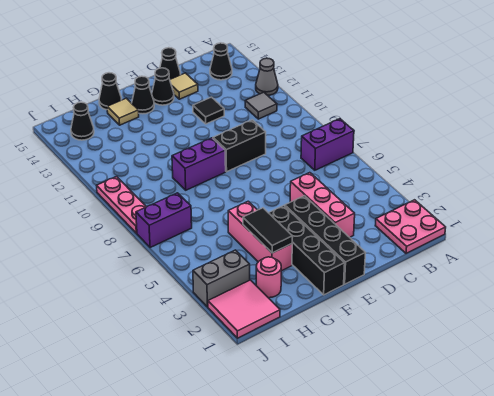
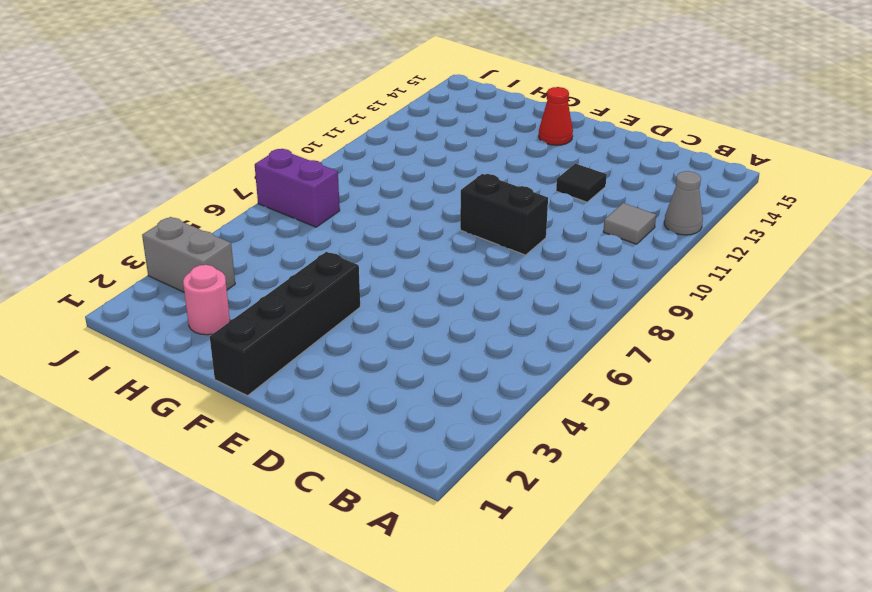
red cone F14 level 1 -> black cone F14 level 1
none -> pink plate A1:B2 level 1
none -> purple brick A7:B7 level 1
none -> black cone B14 level 1

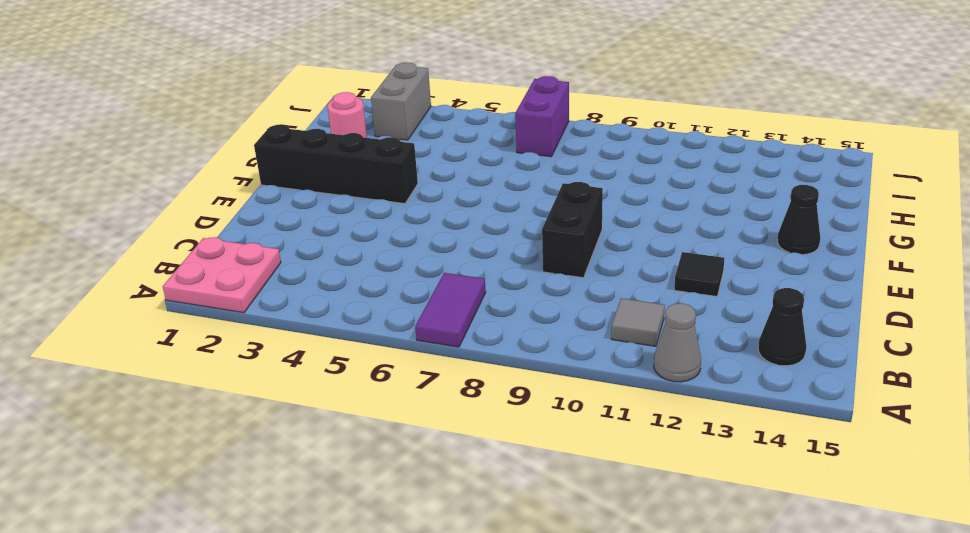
purple tile A7:B7 level 1 -> purple brick A7:B7 level 1
none -> pink brick D3:D5 level 1
none -> tan tile D14 level 1
none -> black cone D15 level 1

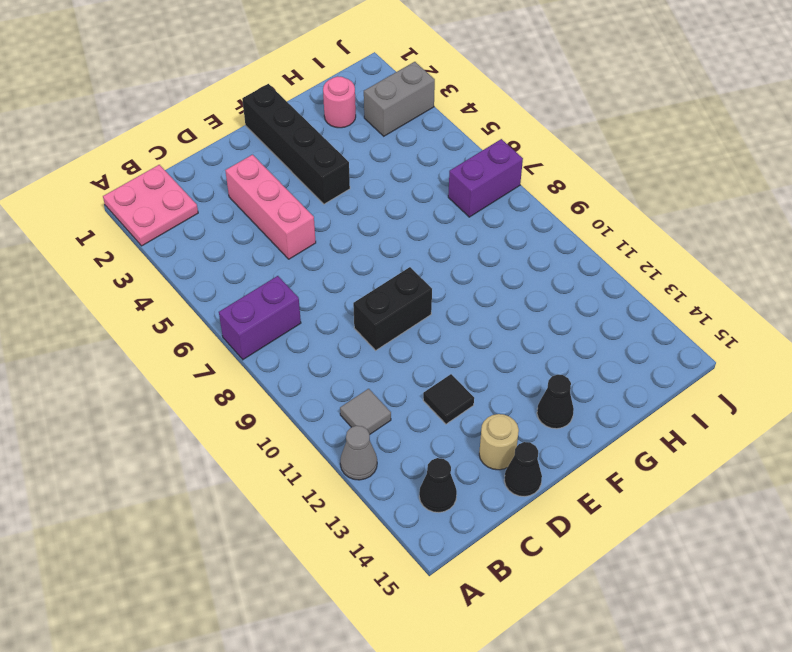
tan round brick D14 level 1 -> tan tile D14 level 1
none -> black brick E1:E4 level 1
none -> black cone E14 level 1
none -> purple brick F9:G9 level 1

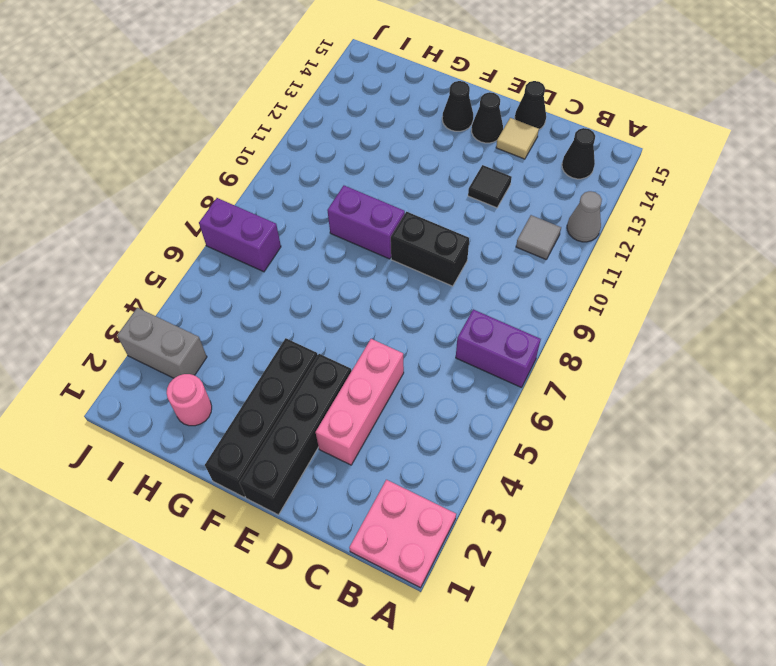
none -> pink brick G3:G5 level 1
none -> tan tile G14 level 1
none -> black cone G15 level 1

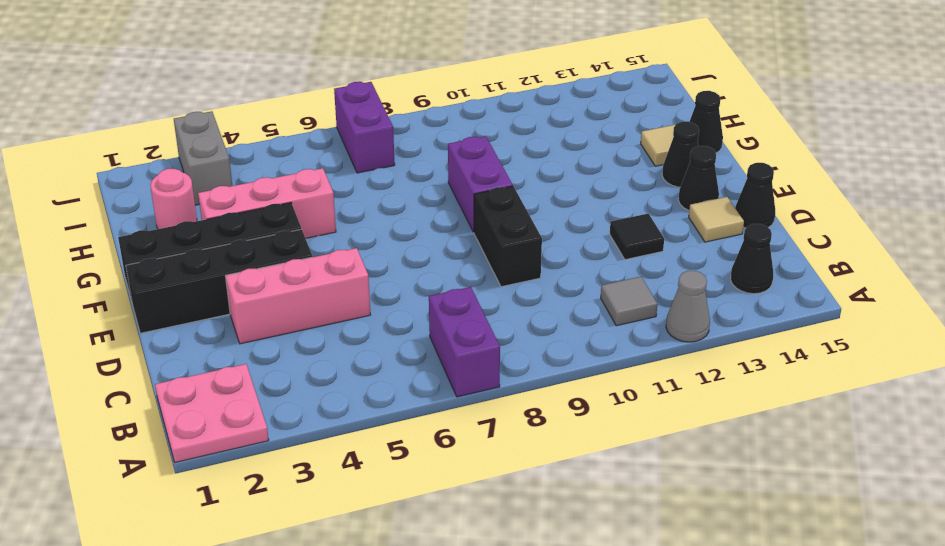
none -> pink tile I1:J2 level 1
none -> black cone I14 level 1
none -> pink plate J8:J10 level 1

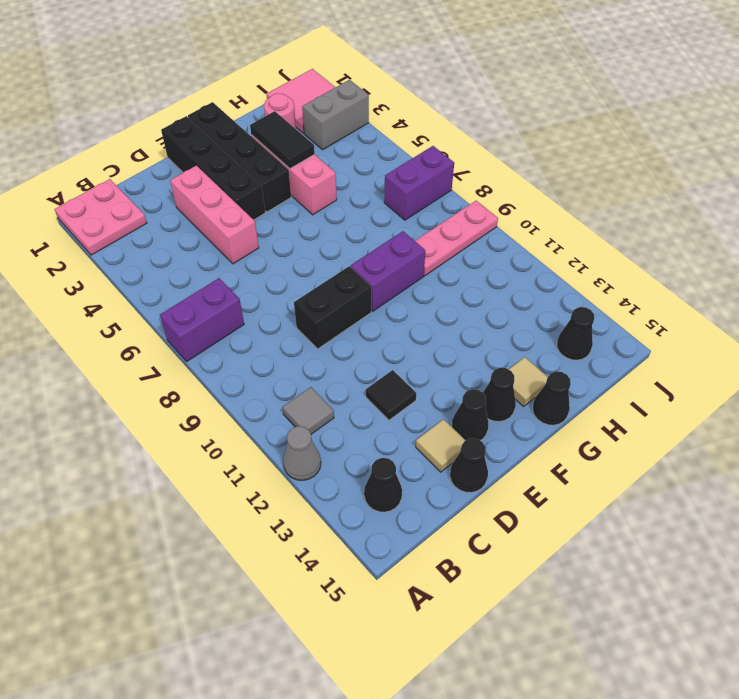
pink plate H9:J9 level 1 -> pink plate J8:J10 level 1

